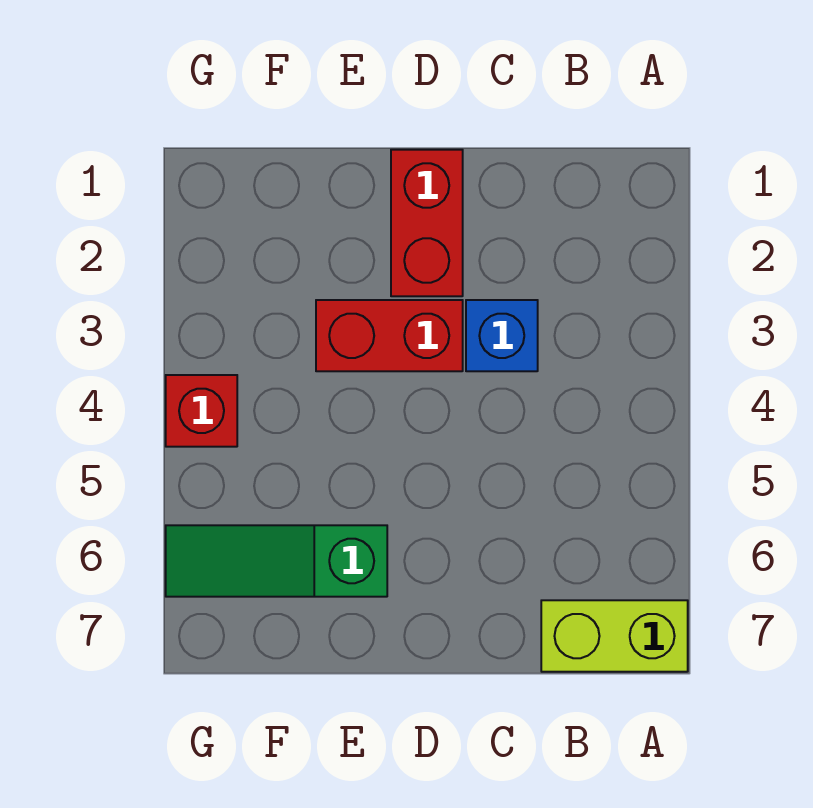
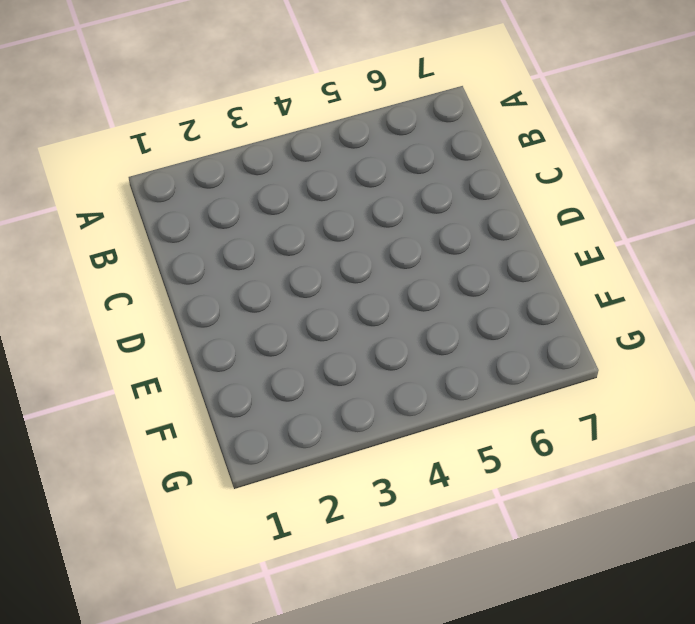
none -> lime brick A7:B7 level 1
none -> blue brick C3 level 1

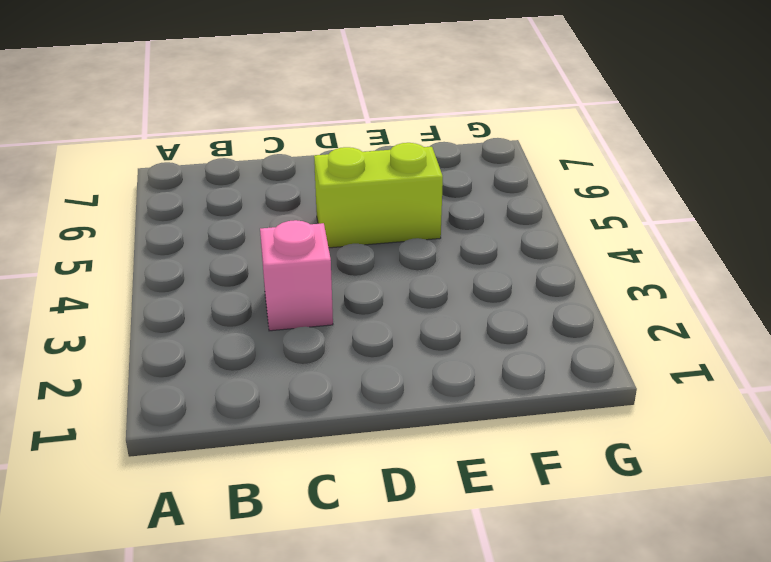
pink brick C3 level 1 -> blue brick C3 level 1
lime brick D5:E5 level 1 -> lime brick A7:B7 level 1
none -> red brick D1:D2 level 1
none -> red brick D3:E3 level 1

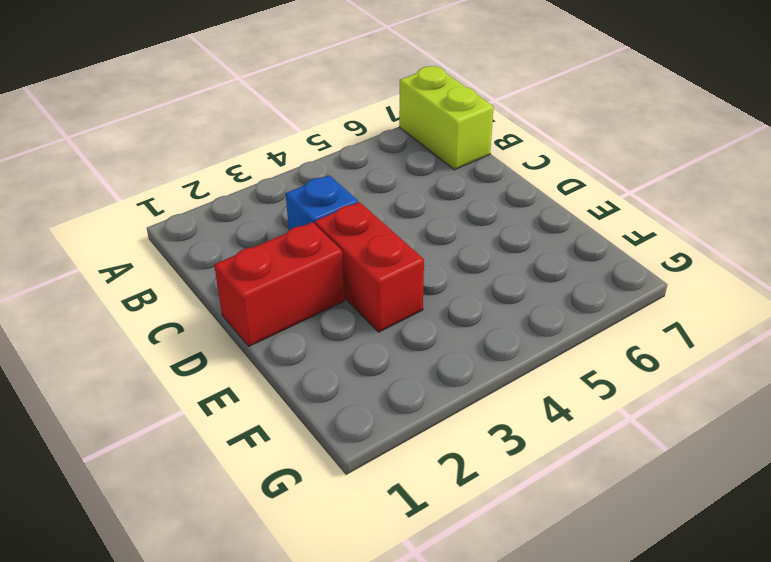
none -> green slope E6:G6 level 1 top E
none -> red brick G4 level 1

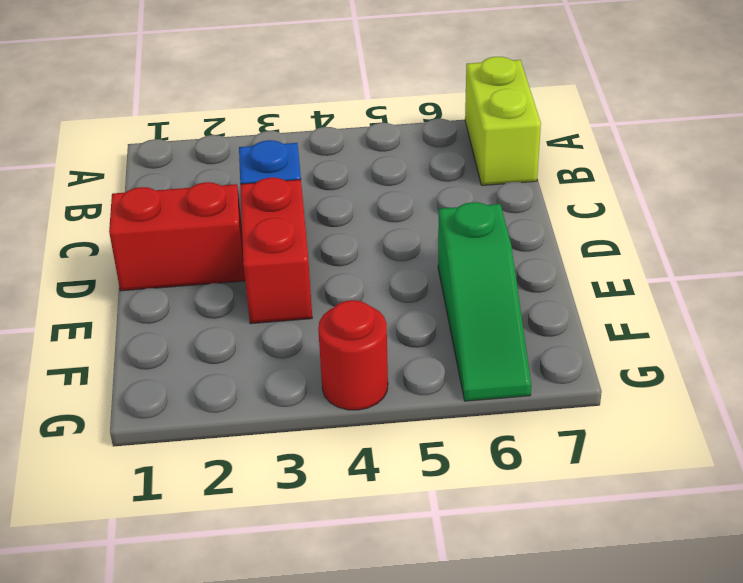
red round brick G4 level 1 -> red brick G4 level 1

